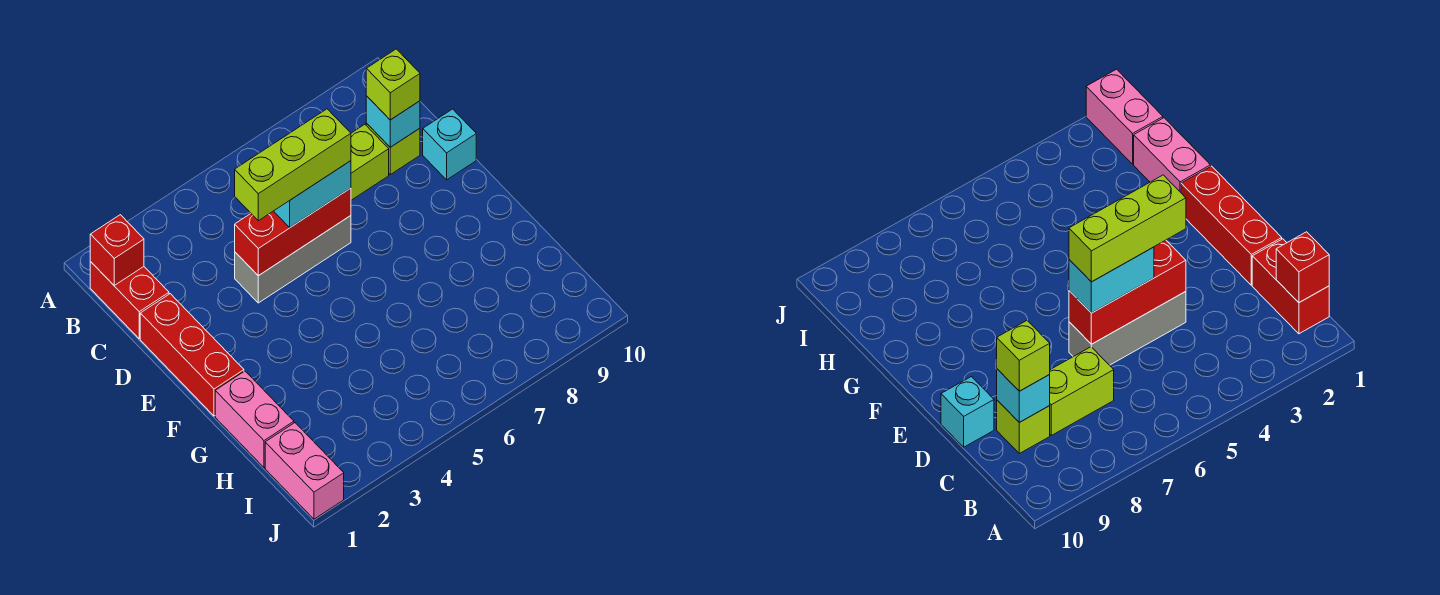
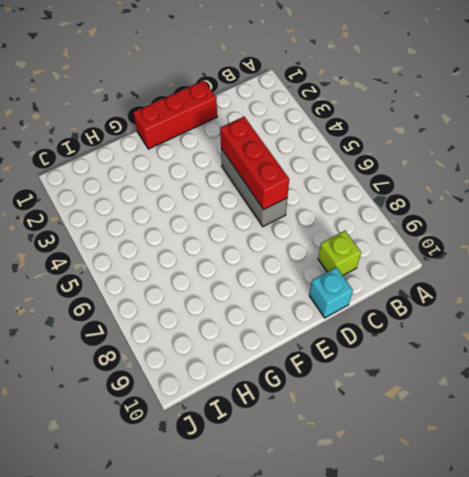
none -> red brick B1:C1 level 1
none -> lime brick C7:C8 level 1
none -> pink brick G1:H1 level 1

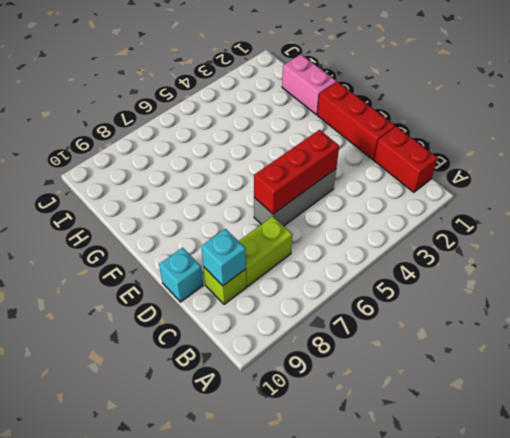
none -> pink brick I1:J1 level 1
none -> red brick B1 level 2
none -> lime brick C9 level 3

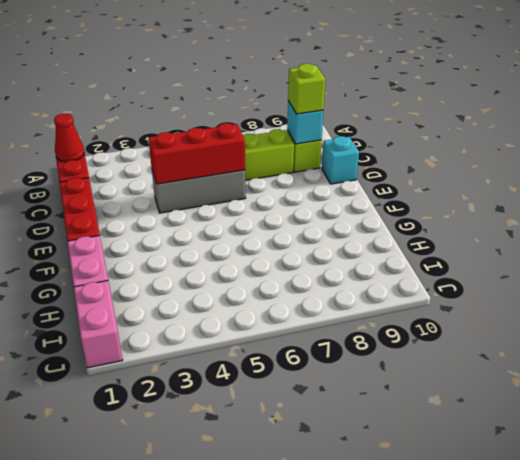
red cone B1 level 2 -> red brick B1 level 2
none -> cyan brick D5:D6 level 3
none -> lime brick D4:D6 level 4

